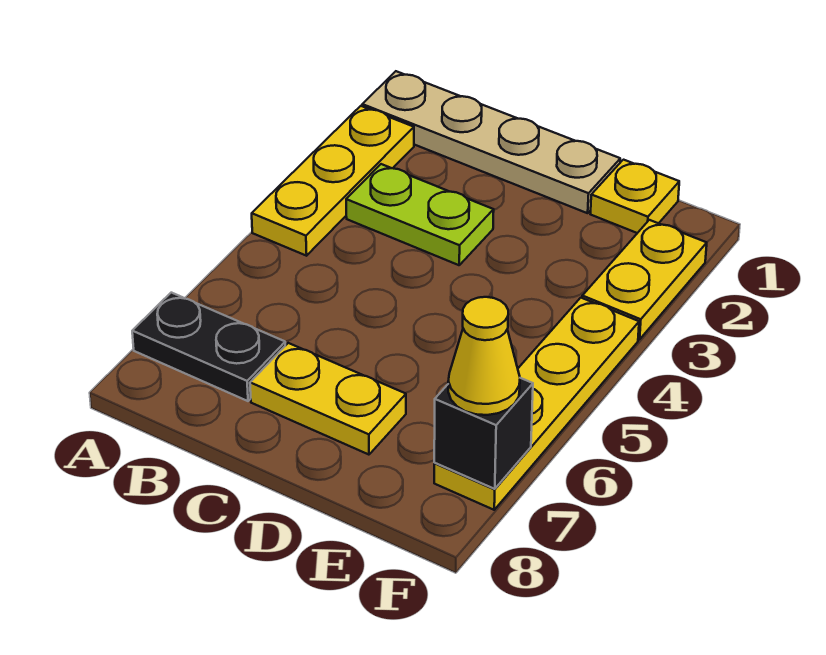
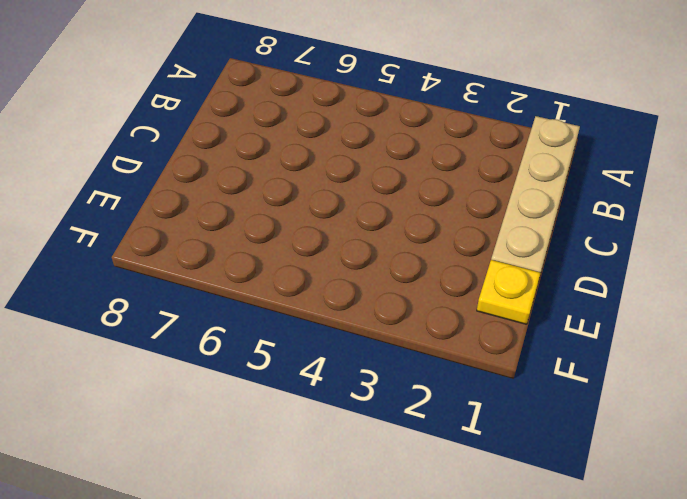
none -> yellow plate A2:A4 level 1
none -> black plate A7:B7 level 1

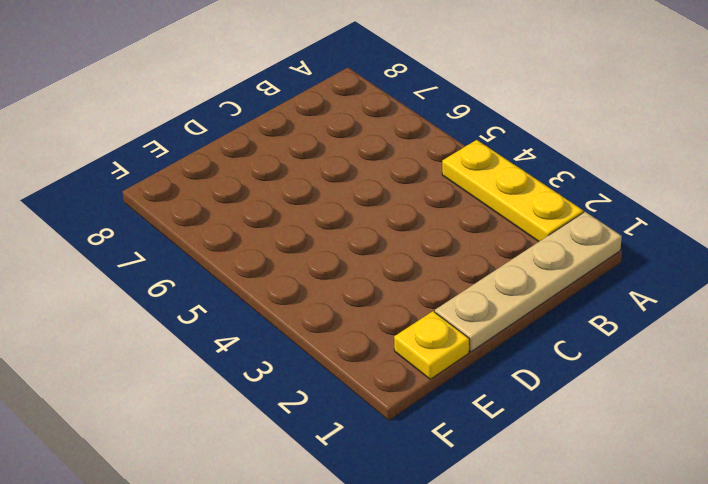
none -> black plate A7:B7 level 1
none -> lime plate B3:C3 level 1

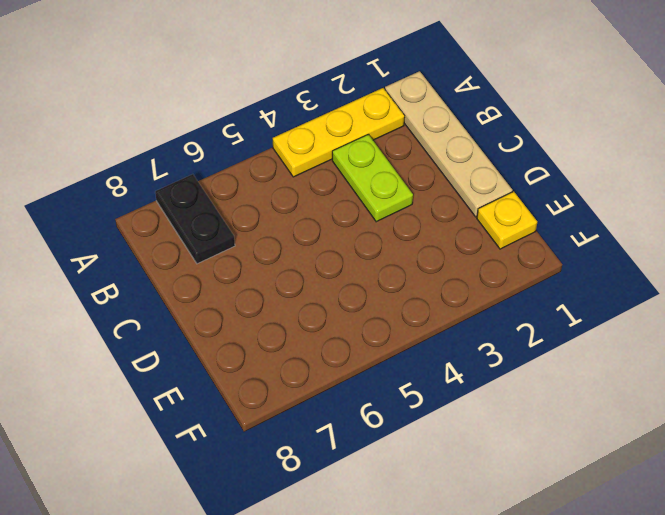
none -> yellow plate C7:D7 level 1
none -> yellow plate F2:F3 level 1

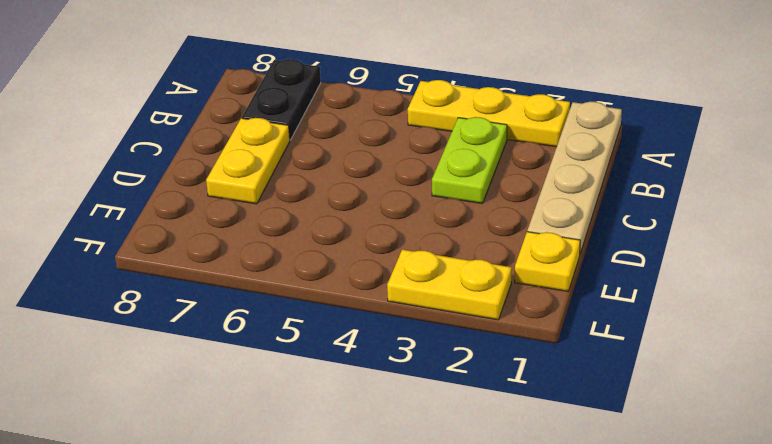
none -> yellow plate F4:F7 level 1
none -> black brick F7 level 2

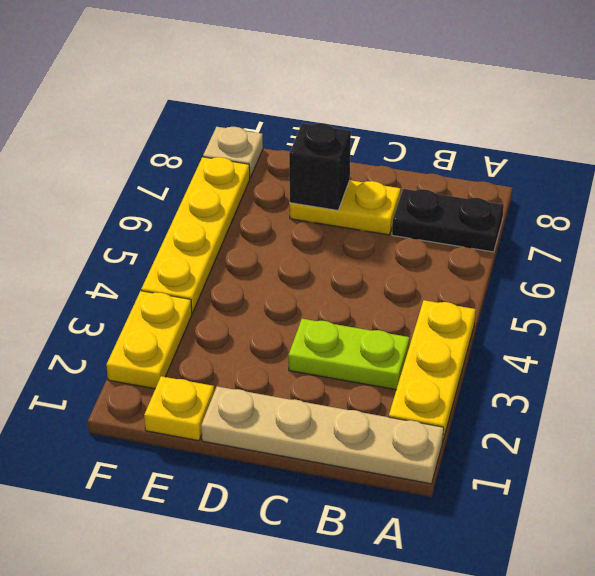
black brick D7 level 2 -> black brick F7 level 2
tan plate F8 level 1 -> none
none -> yellow cone F7 level 3

